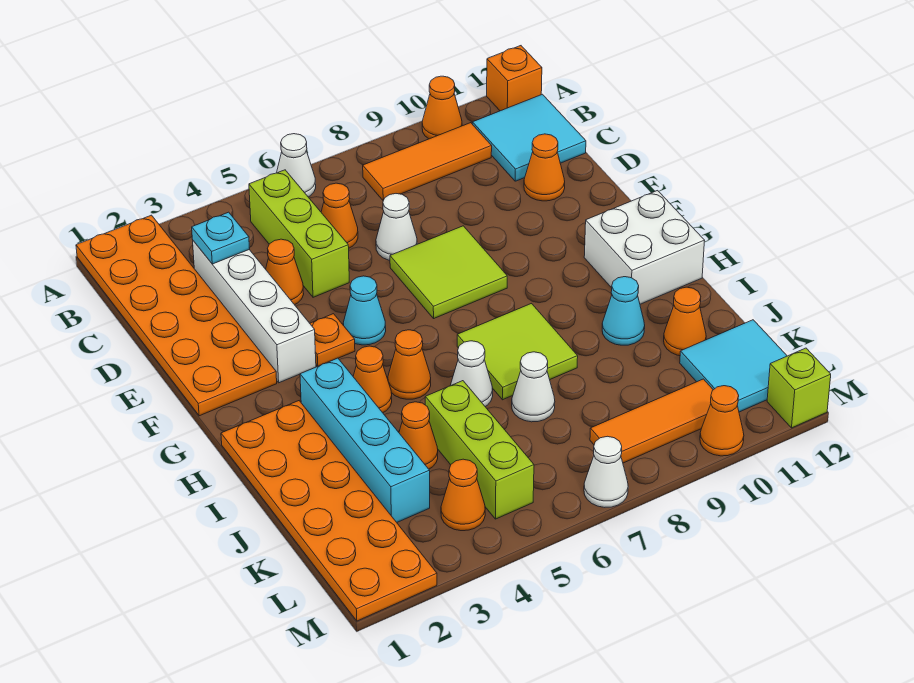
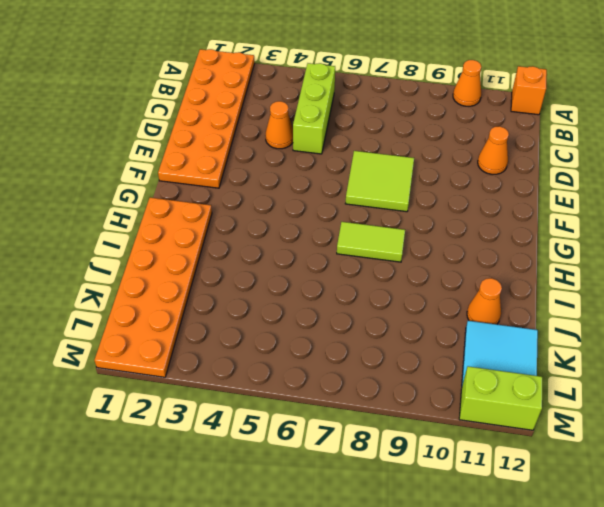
lime tile H7:H8 level 1 -> lime tile H7:I8 level 1
lime brick M11:M12 level 1 -> lime brick M12 level 1
none -> white cone A6 level 1
none -> orange tile B8:B10 level 1
none -> cyan tile B11:C12 level 1
none -> white brick C3:F3 level 1

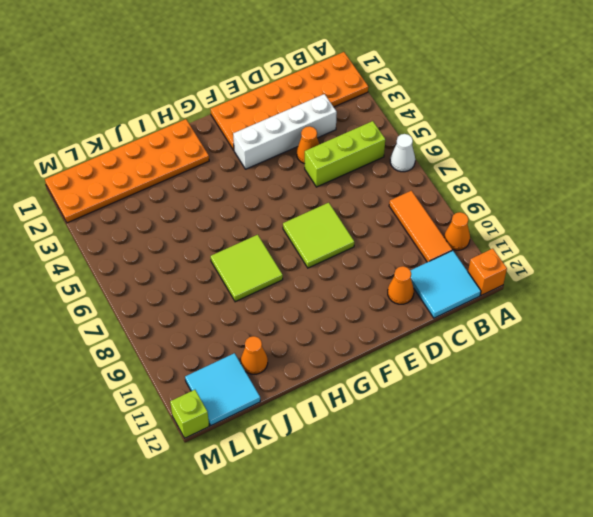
none -> orange cone C6 level 1
none -> white cone D7 level 1
none -> orange plate F4 level 1
none -> cyan cone F5 level 1

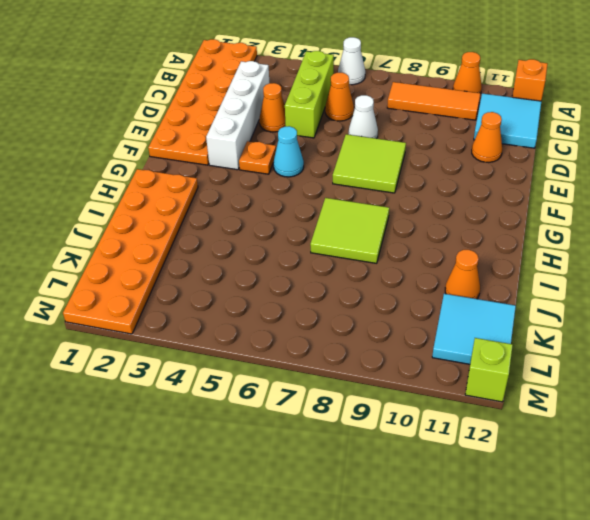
none -> white brick G11:H12 level 1
none -> cyan brick H3:K3 level 1
none -> orange cone H4 level 1
none -> orange cone H5 level 1

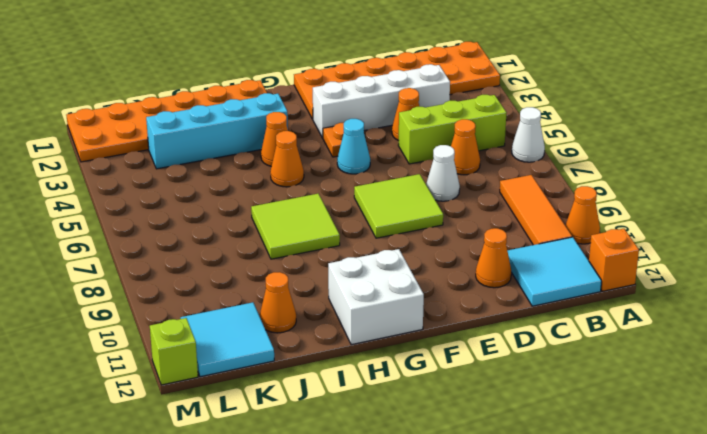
none -> white cone I6 level 1
none -> cyan cone I10 level 1
none -> orange cone J4 level 1
none -> lime brick J5:L5 level 1

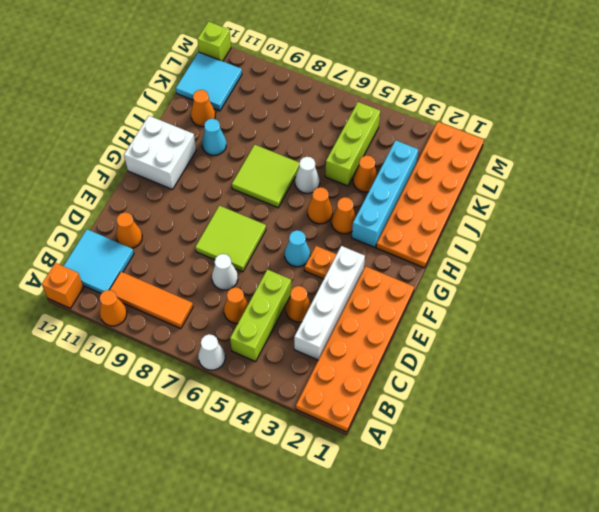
none -> white cone J7 level 1
none -> orange cone L4 level 1
none -> orange tile L8:L10 level 1
none -> white cone M7 level 1

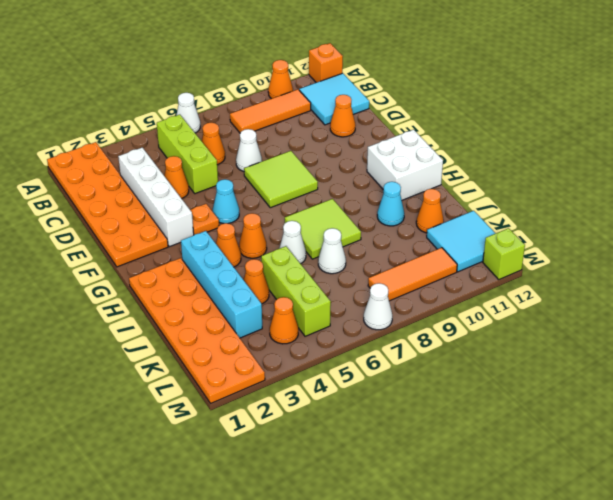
none -> orange cone M10 level 1
none -> cyan plate C3 level 2

